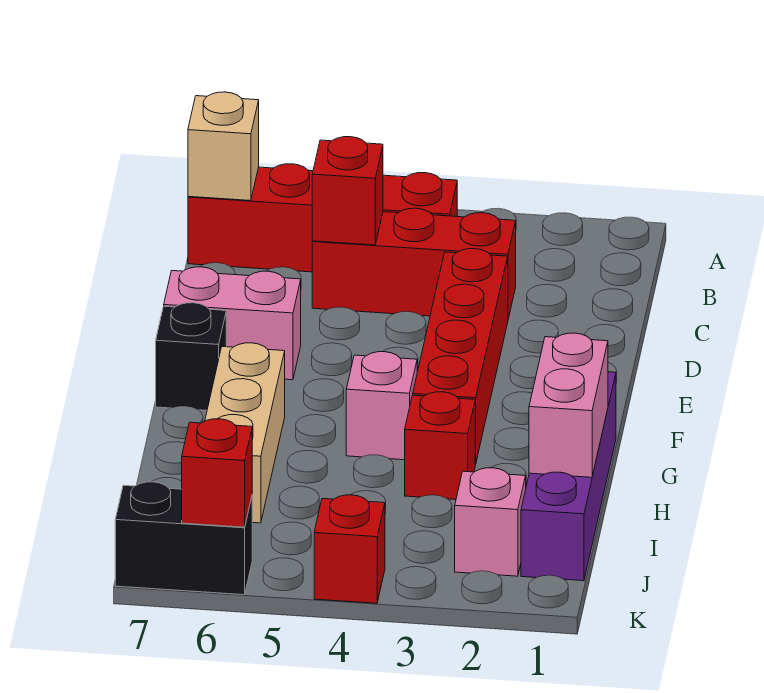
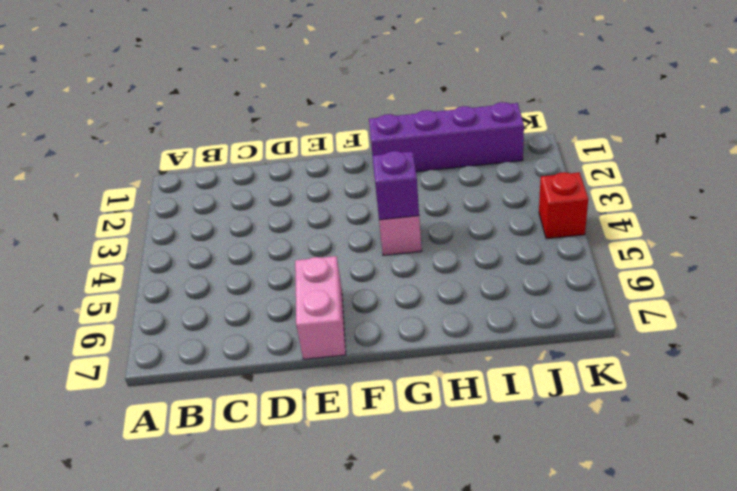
purple brick G4 level 2 -> none
none -> red brick B4:B7 level 1
none -> red brick C3:C5 level 1
none -> red brick D3:G3 level 1

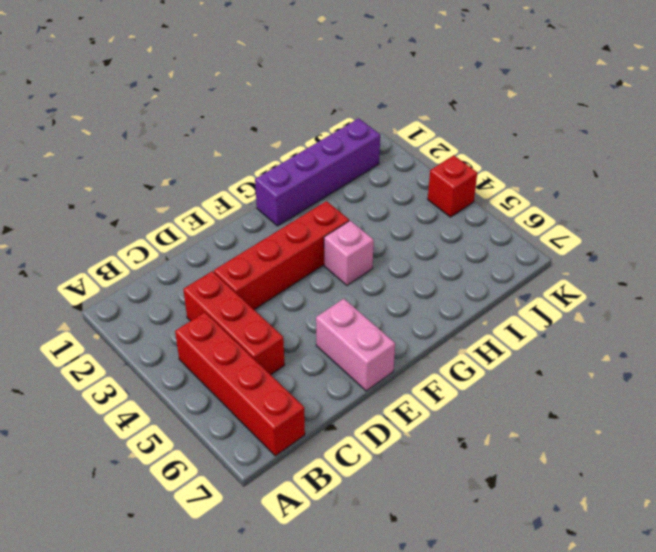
none -> black brick F7 level 1
none -> tan brick G6:I6 level 1
none -> red brick H3 level 1

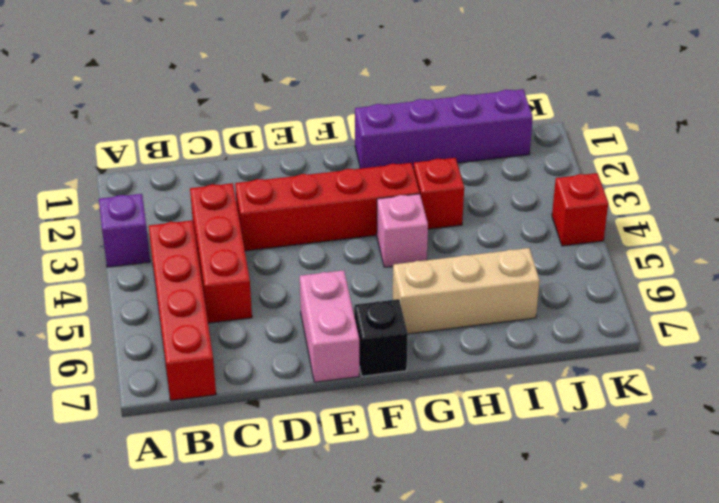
purple brick A3 level 1 -> none
none -> pink brick J2 level 1
none -> black brick K6:K7 level 1
none -> tan brick B7 level 2

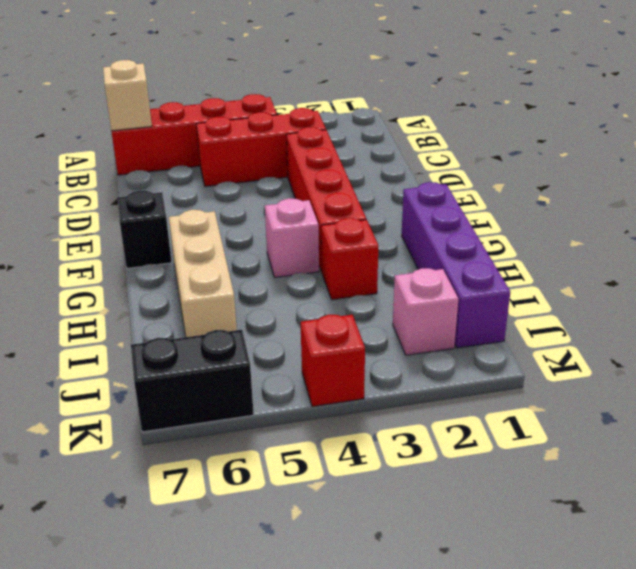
none -> pink brick E6:E7 level 1
none -> red brick C5 level 2
none -> pink brick H1:I1 level 2

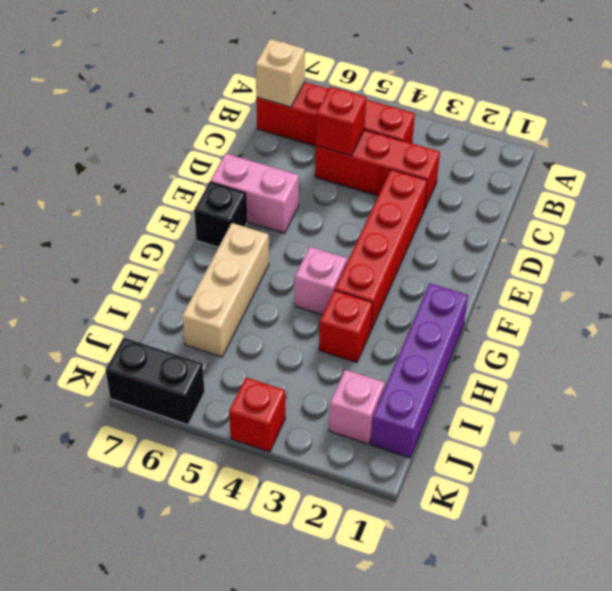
none -> pink brick H1:I1 level 2
none -> red brick K6 level 2

